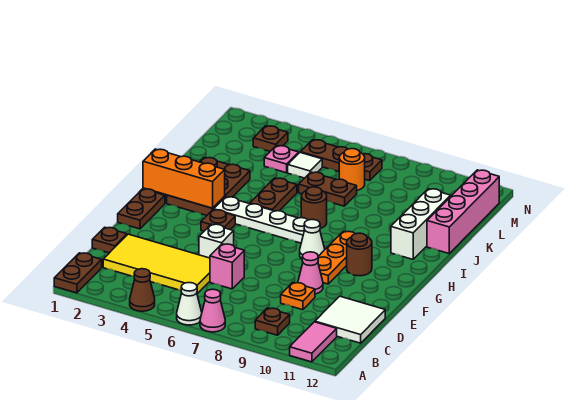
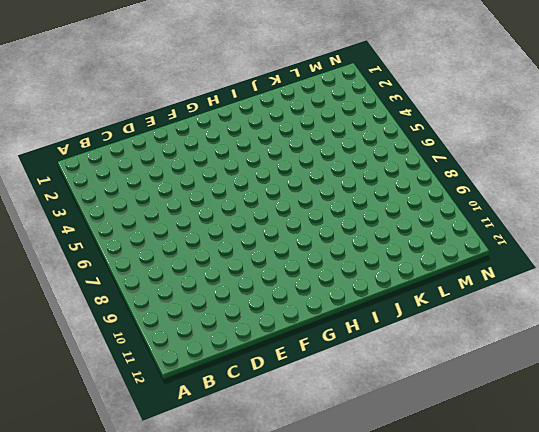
none -> brown plate A1:B1 level 1
none -> brown cone A4 level 1
none -> white cone A6 level 1
none -> pink cone A7 level 1

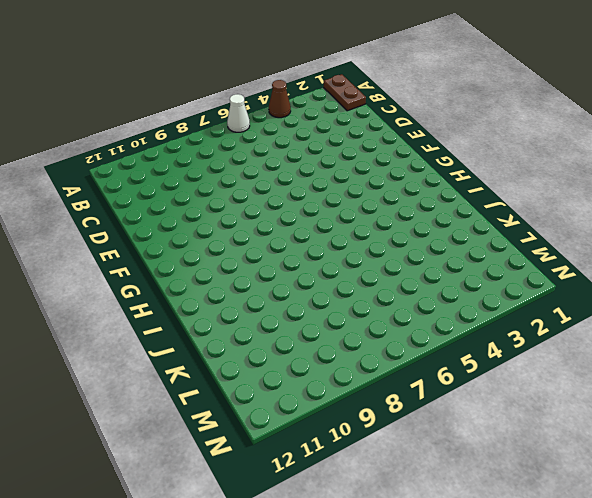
none -> pink cone A7 level 1
none -> pink tile A11:B11 level 1
none -> brown plate B9 level 1
none -> yellow tile C2:D5 level 1

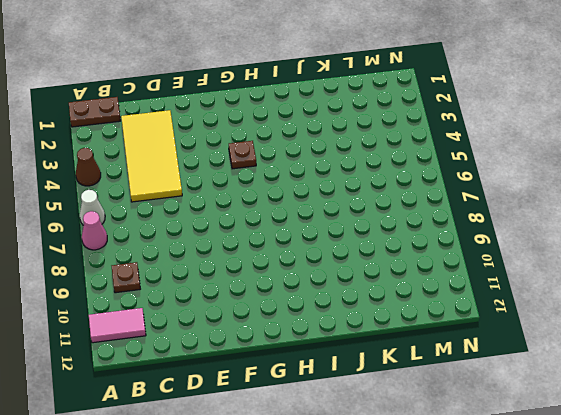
none -> white tile C11:D12 level 1
none -> brown plate D1 level 1
none -> pink brick D6 level 1
none -> orange plate D9 level 1

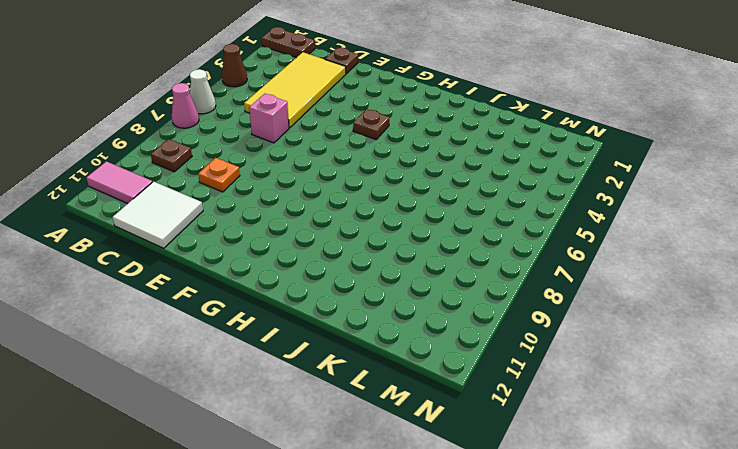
none -> white brick E5 level 1
none -> pink cone E9 level 1
none -> brown plate F1:G1 level 1
none -> orange plate F9:H9 level 1

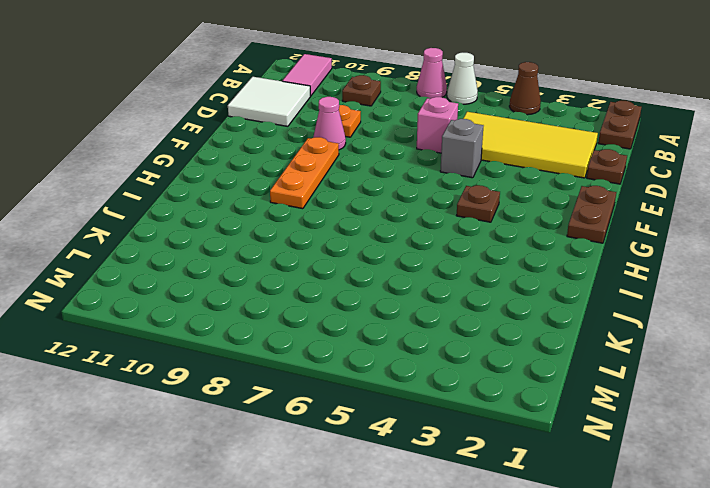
grey brick E5 level 1 -> white brick E5 level 1
none -> white cone G8 level 1
none -> brown round brick G10 level 1
none -> brown plate H2:J3 level 1
none -> white plate H4:H7 level 1

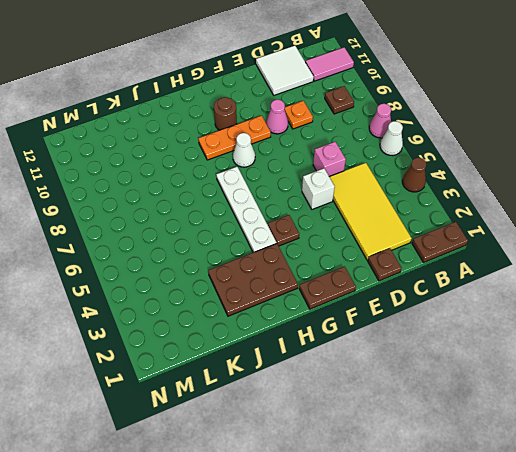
none -> brown plate I5:J5 level 1
none -> brown round brick I7 level 1
none -> white brick I11:K11 level 1
none -> pink brick J12:M12 level 1

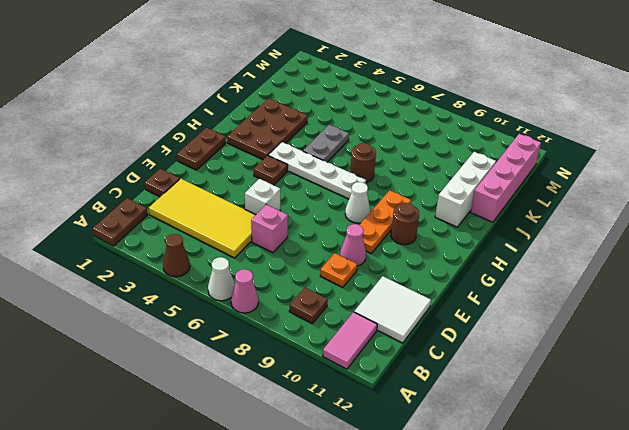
grey plate I5:J5 level 1 -> brown plate I5:J5 level 1
none -> brown plate K6:K7 level 1
none -> pink plate L4 level 1
none -> white tile L5 level 1
none -> orange round brick L7 level 1

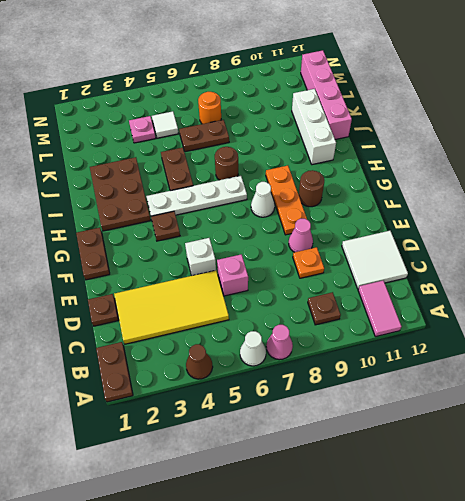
none -> brown plate M3 level 1
none -> brown plate M5:M7 level 1
none -> orange brick H1:H3 level 2

